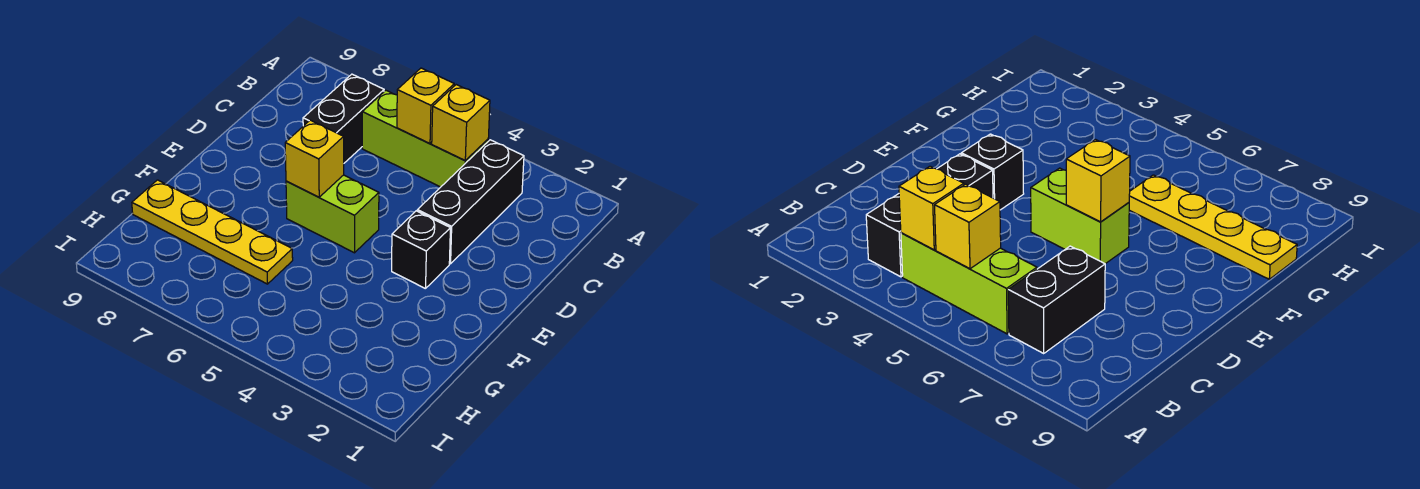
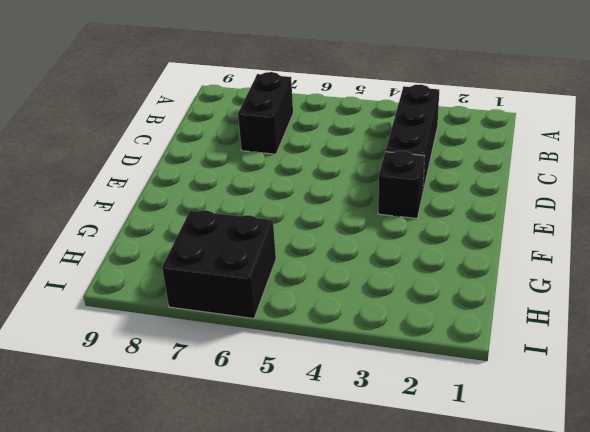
black brick H6:I7 level 1 -> none
none -> lime brick B4:B6 level 1
none -> lime brick E5:E6 level 1

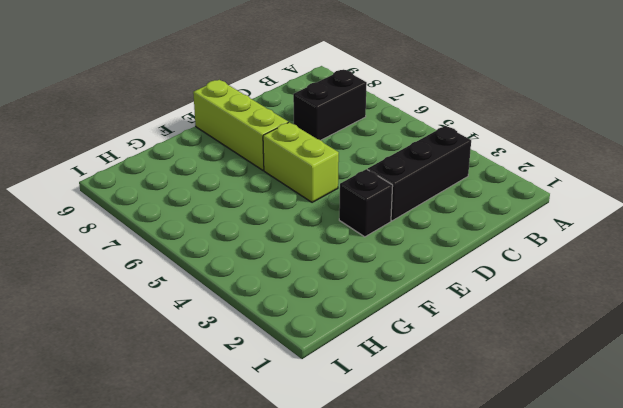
lime brick E7:E9 level 1 -> lime brick B4:B6 level 1
none -> yellow plate G6:G9 level 1
none -> yellow brick B4 level 2

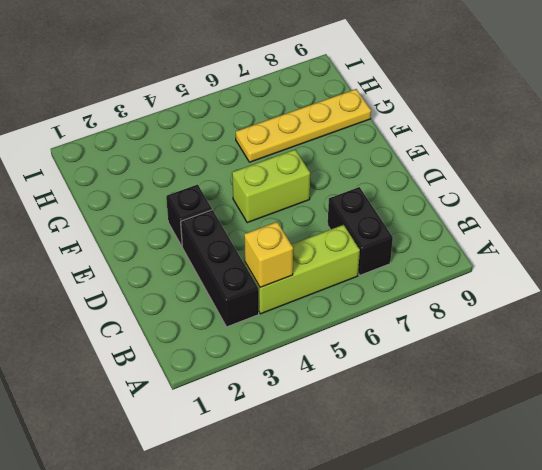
none -> yellow brick B5 level 2
none -> yellow brick E6 level 2

